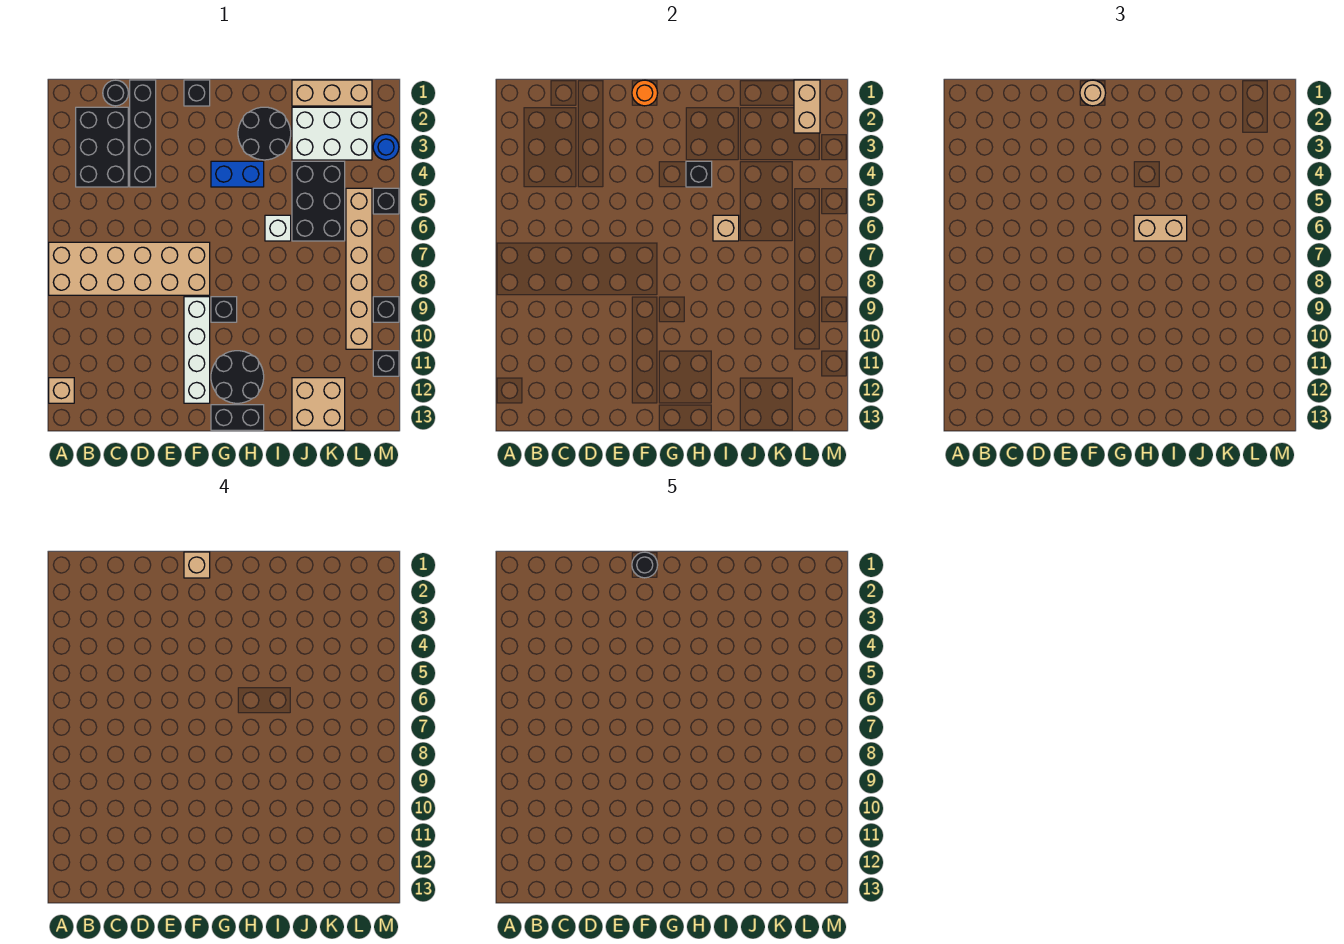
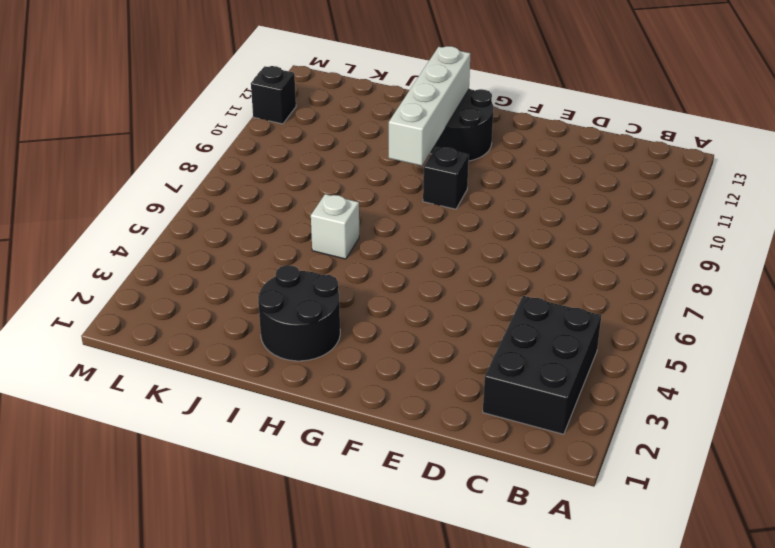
white brick H9:H12 level 2 -> white brick F9:F12 level 1
none -> tan brick A7:F8 level 1
none -> tan brick A12 level 1
none -> black round brick C1 level 1
none -> black brick D1:D4 level 1

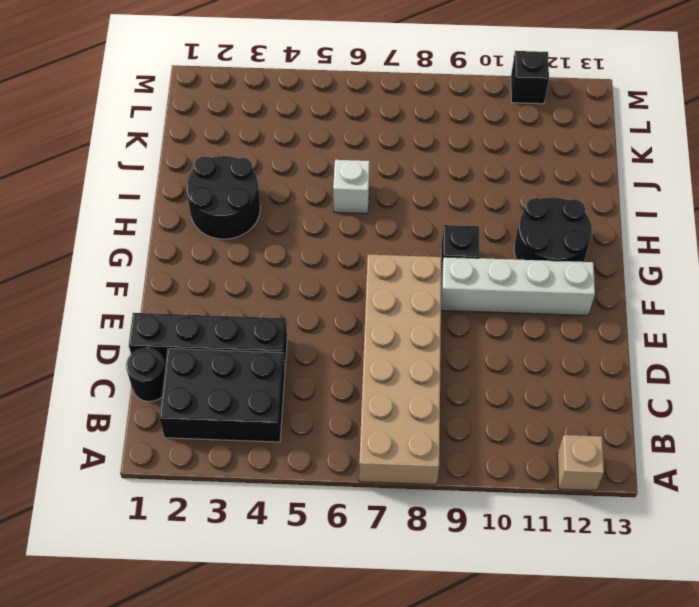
none -> black brick F1 level 1
none -> blue brick G4:H4 level 1
none -> black brick G13:H13 level 1
none -> tan brick J1:L1 level 1

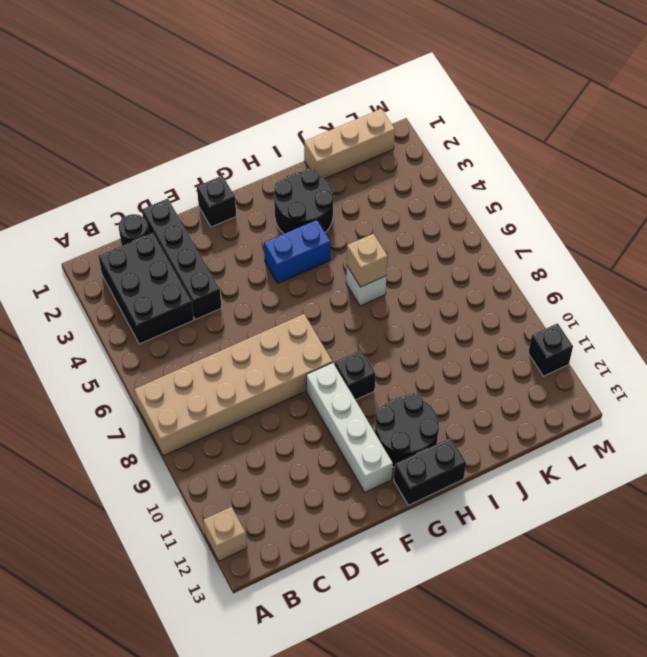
none -> white brick J2:L3 level 1
none -> black brick J4:K6 level 1
none -> tan brick J12:K13 level 1
none -> tan brick L5:L10 level 1

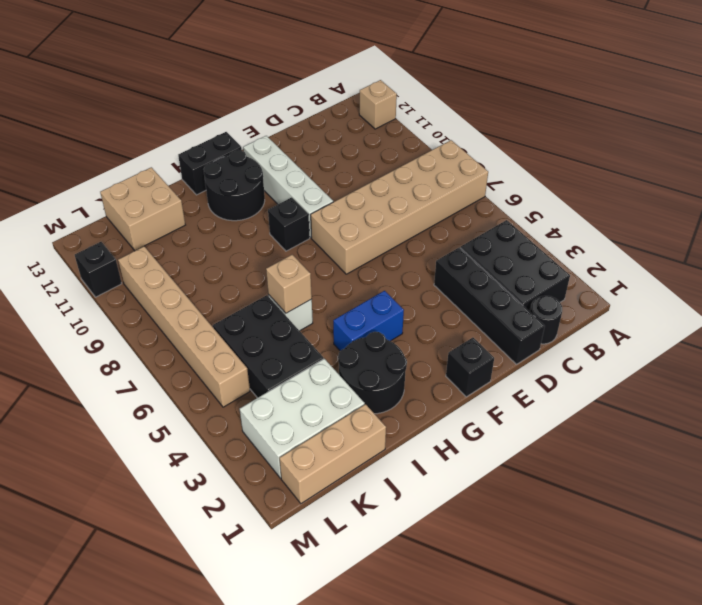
none -> blue round brick M3 level 1
none -> black brick M5 level 1
none -> black brick M9 level 1
none -> orange round brick F1 level 2

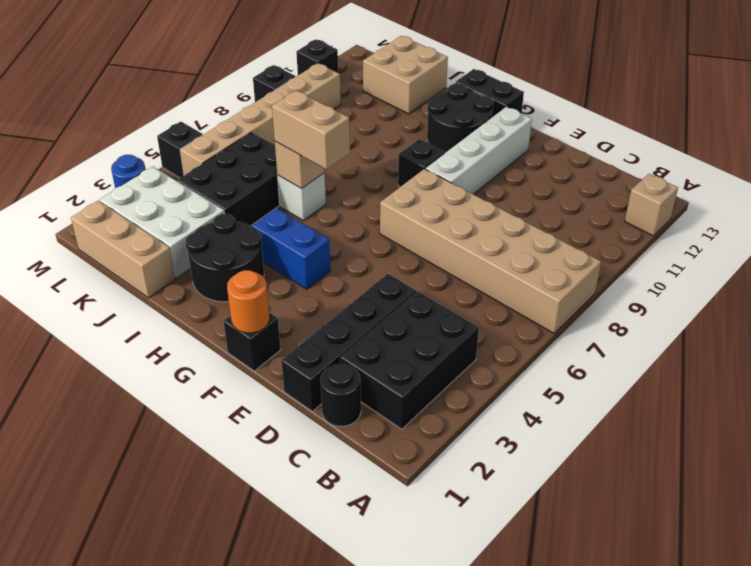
none -> black brick H4 level 2
none -> tan brick L1:L2 level 2
none -> tan round brick F1 level 3
none -> tan brick F1 level 4

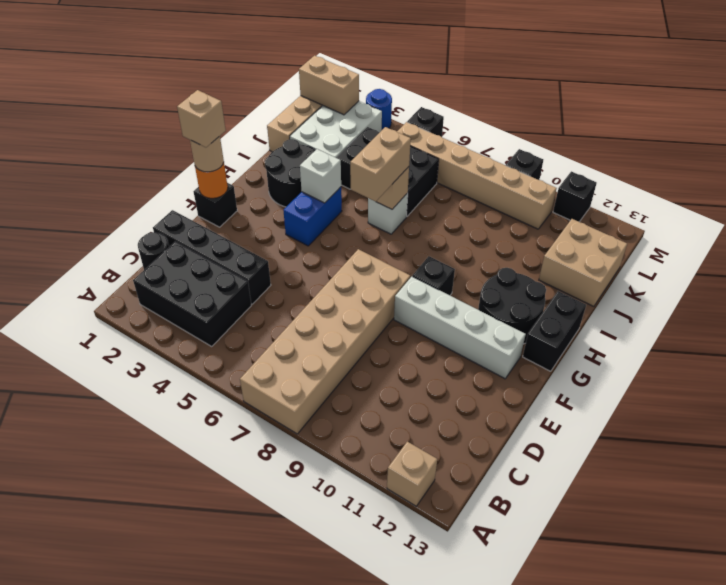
white brick H4 level 2 -> black brick H4 level 2
none -> black round brick F1 level 5

